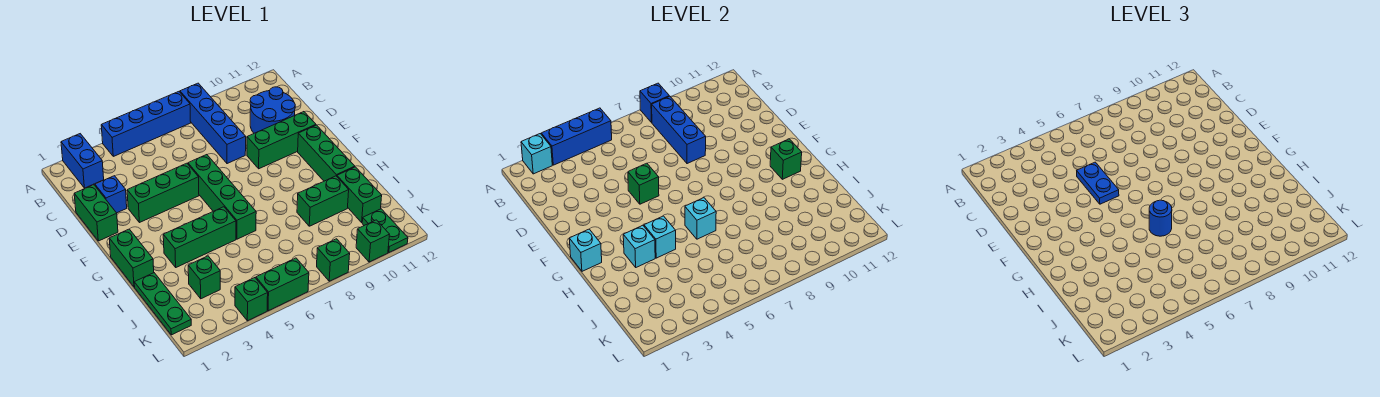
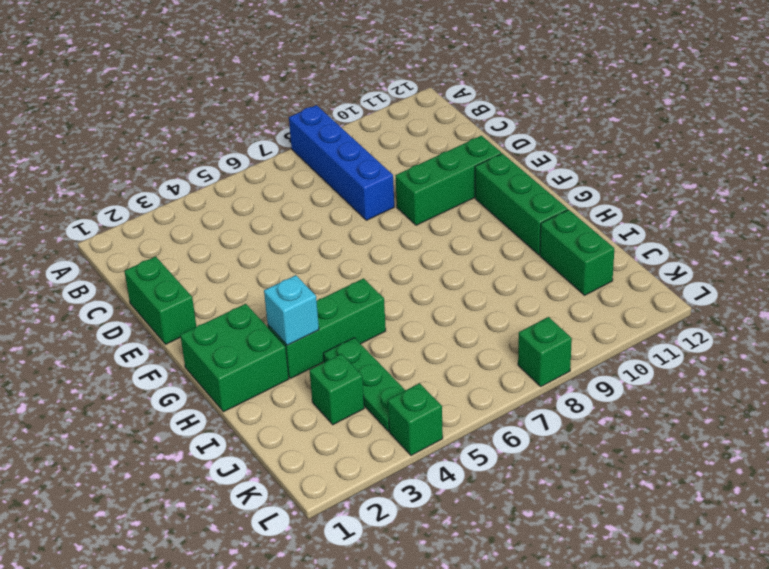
green brick G1:H2 level 1 -> green brick G1:H1 level 1
green plate I4:K4 level 1 -> green plate I1:K1 level 1
none -> blue brick A2:B2 level 1
none -> blue brick A4:A7 level 1
none -> blue round brick C10:D11 level 1
none -> blue brick D2 level 1

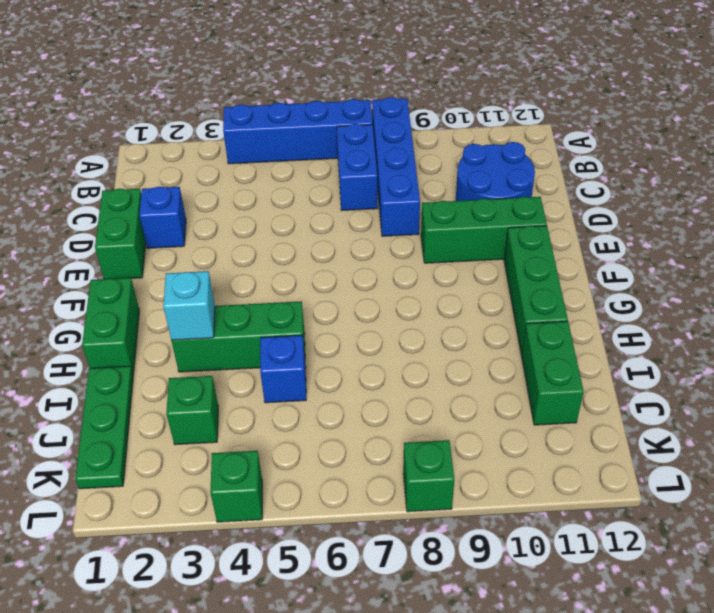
blue brick B7:C7 level 1 -> blue brick A2:B2 level 1
blue brick I5 level 1 -> blue brick A8 level 2
none -> green brick E3:E5 level 1
none -> green brick E6:H6 level 1
none -> green brick I9:I10 level 1
none -> green plate K11:L11 level 1

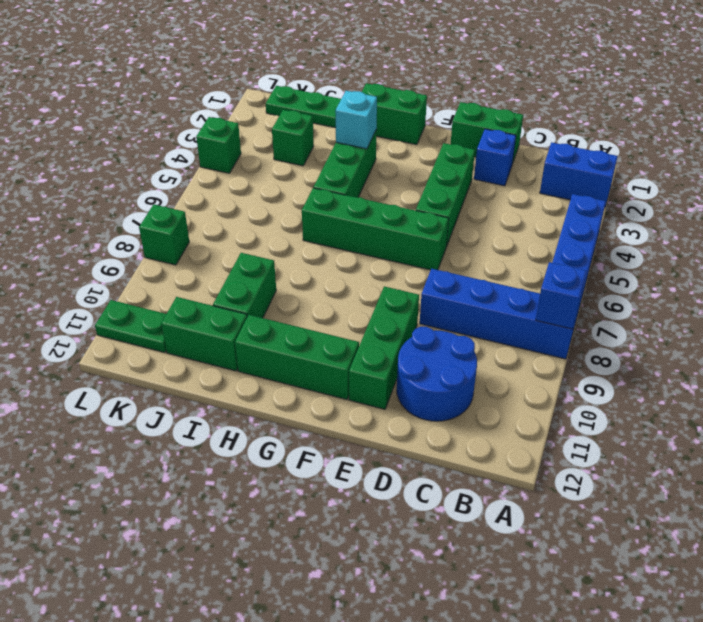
none -> green brick L5:L6 level 1
none -> green brick L10 level 1
none -> cyan brick A2 level 2
none -> blue brick A3:A5 level 2

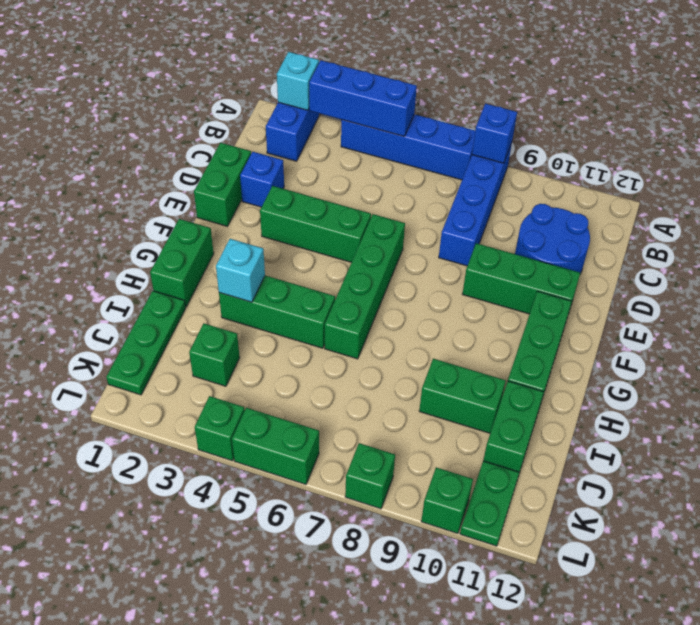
none -> blue brick B8:D8 level 2
none -> green brick E5 level 2
none -> cyan brick G1 level 2
none -> green brick G11 level 2

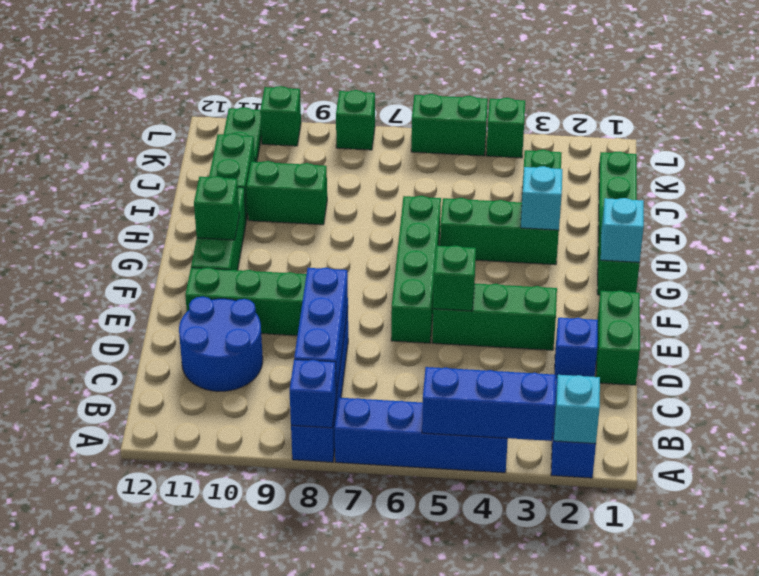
none -> cyan brick H4 level 2
none -> cyan brick H6 level 2
none -> blue plate D5:E5 level 3
none -> blue round brick H6 level 3

